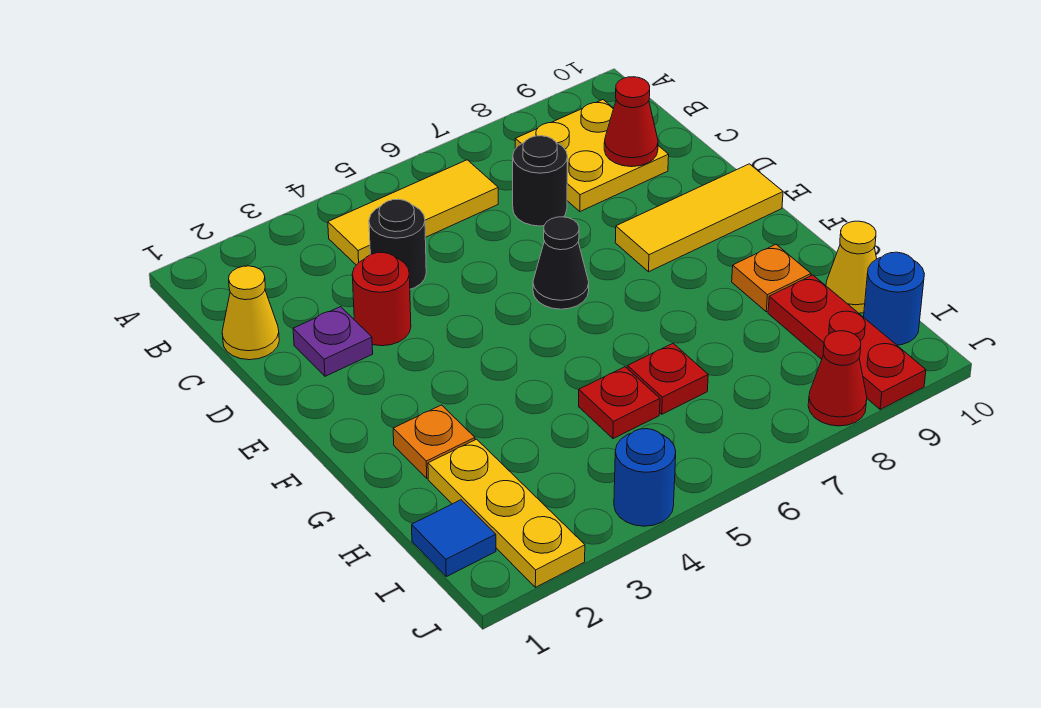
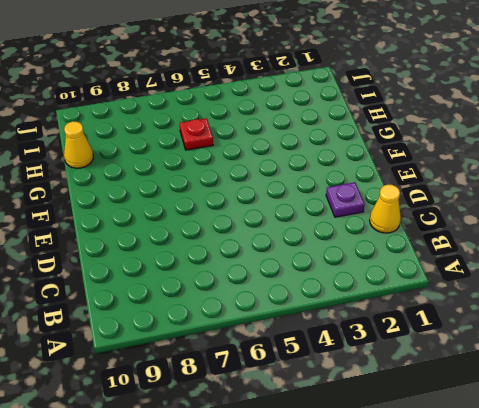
none -> yellow tile B4:B6 level 1
none -> yellow plate B8:C9 level 1
none -> black round brick C4 level 1

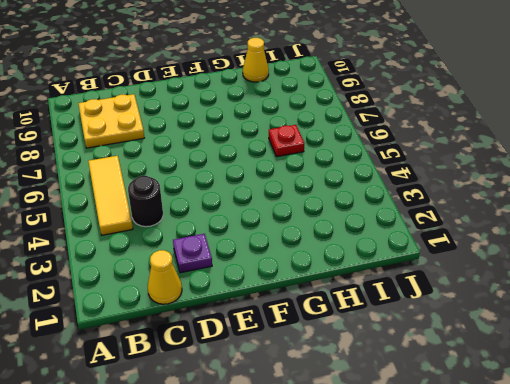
none -> black round brick C7 level 1
none -> red round brick D3 level 1
none -> black cone E6 level 1

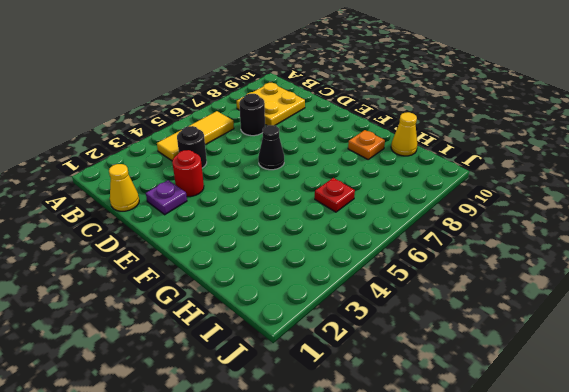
none -> yellow tile E8:E10 level 1
none -> orange plate G2 level 1
none -> yellow plate H2:J2 level 1

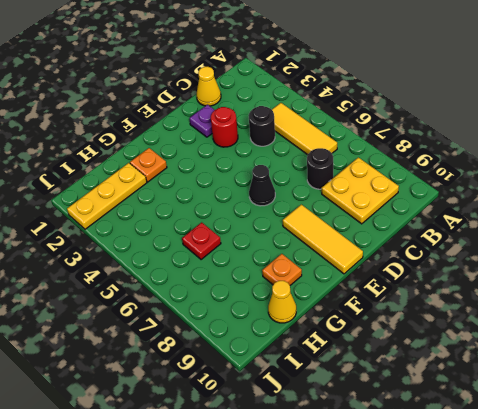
none -> red plate H5 level 1
none -> red plate H9:J9 level 1
none -> blue tile I1 level 1

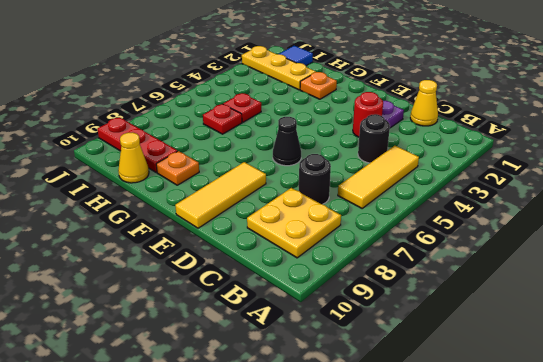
none -> blue round brick I10 level 1
none -> blue round brick J4 level 1
none -> red cone J8 level 1

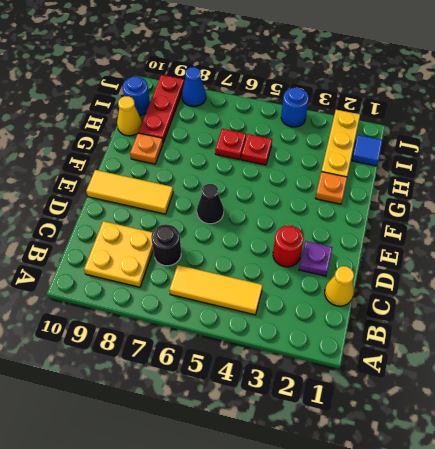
blue cone J8 level 1 -> red cone J8 level 1
none -> black round brick C4 level 1
none -> red cone C9 level 2

